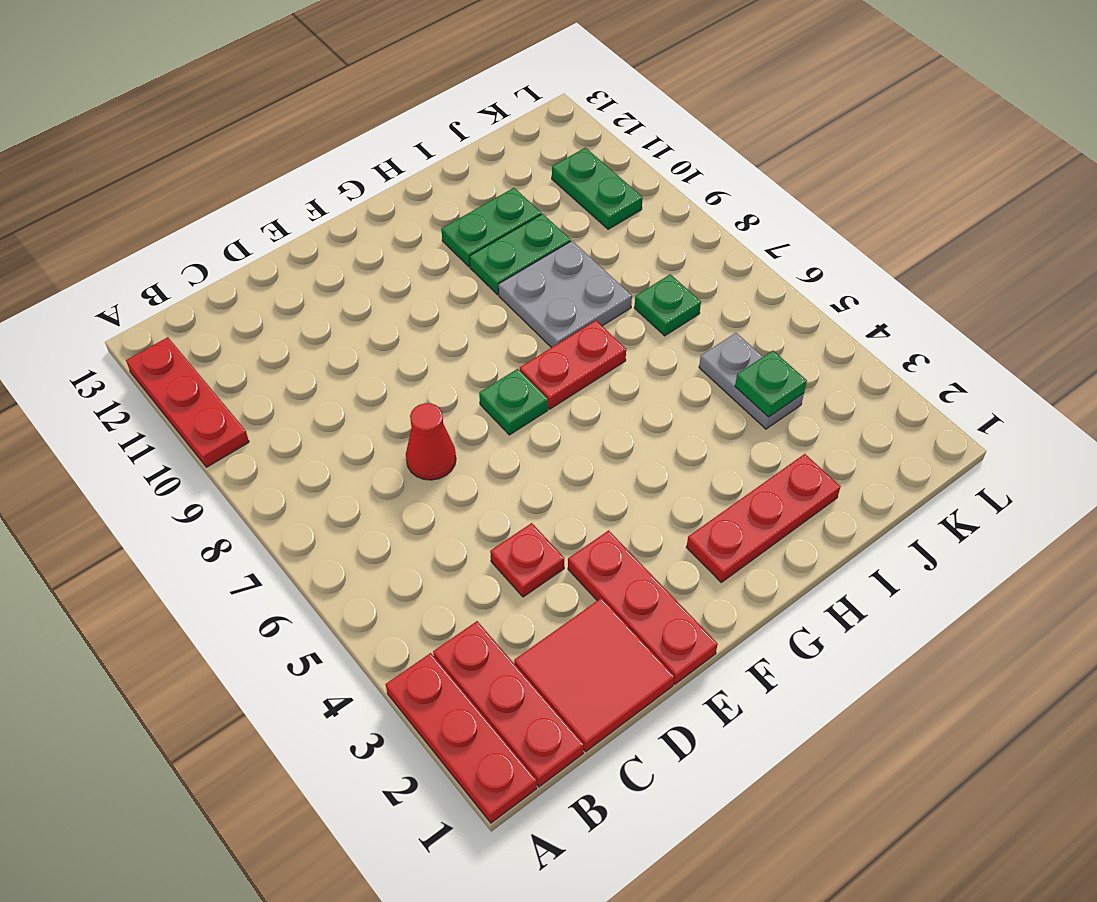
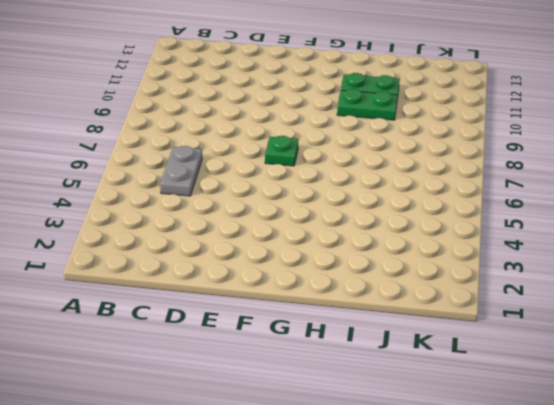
grey plate C5:C6 level 1 -> grey plate J4:J5 level 1
none -> red plate A1:A3 level 1
none -> red plate A10:A12 level 1
none -> red plate B1:B3 level 1

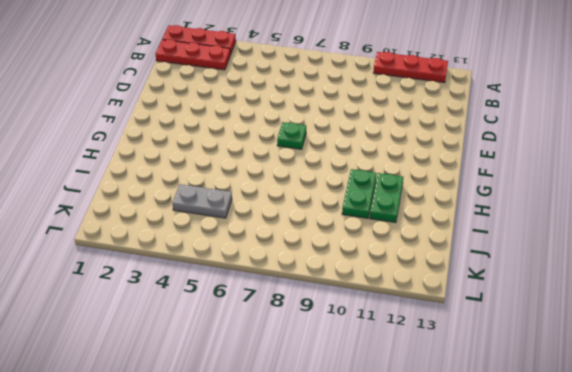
none -> red tile C1:D2 level 1
none -> red plate D4 level 1
none -> red cone D7 level 1

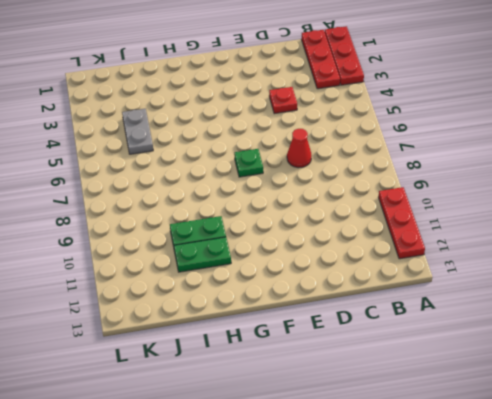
none -> red tile C1:D2 level 1
none -> red plate E1:E3 level 1
none -> red plate G2:I2 level 1

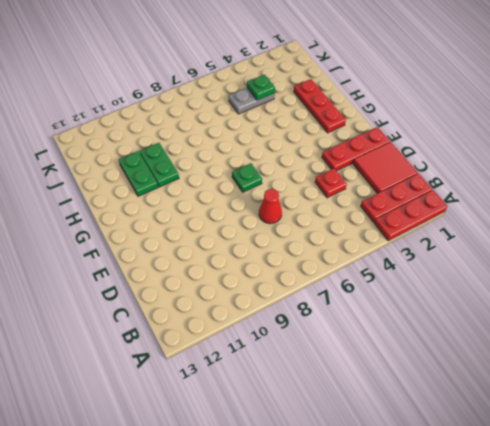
none -> red plate A10:A12 level 1
none -> red plate G7:H7 level 1
none -> grey plate H8:I9 level 1

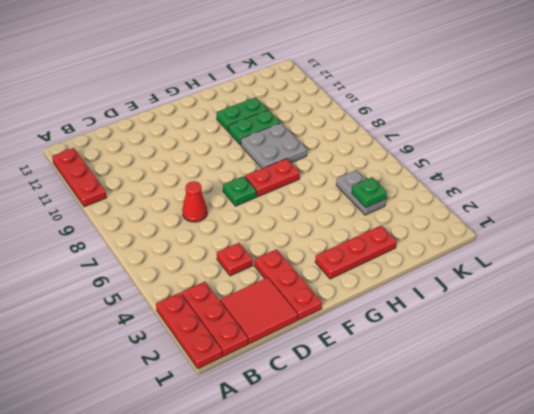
none -> green plate J7 level 1
none -> green plate K10:K11 level 1

